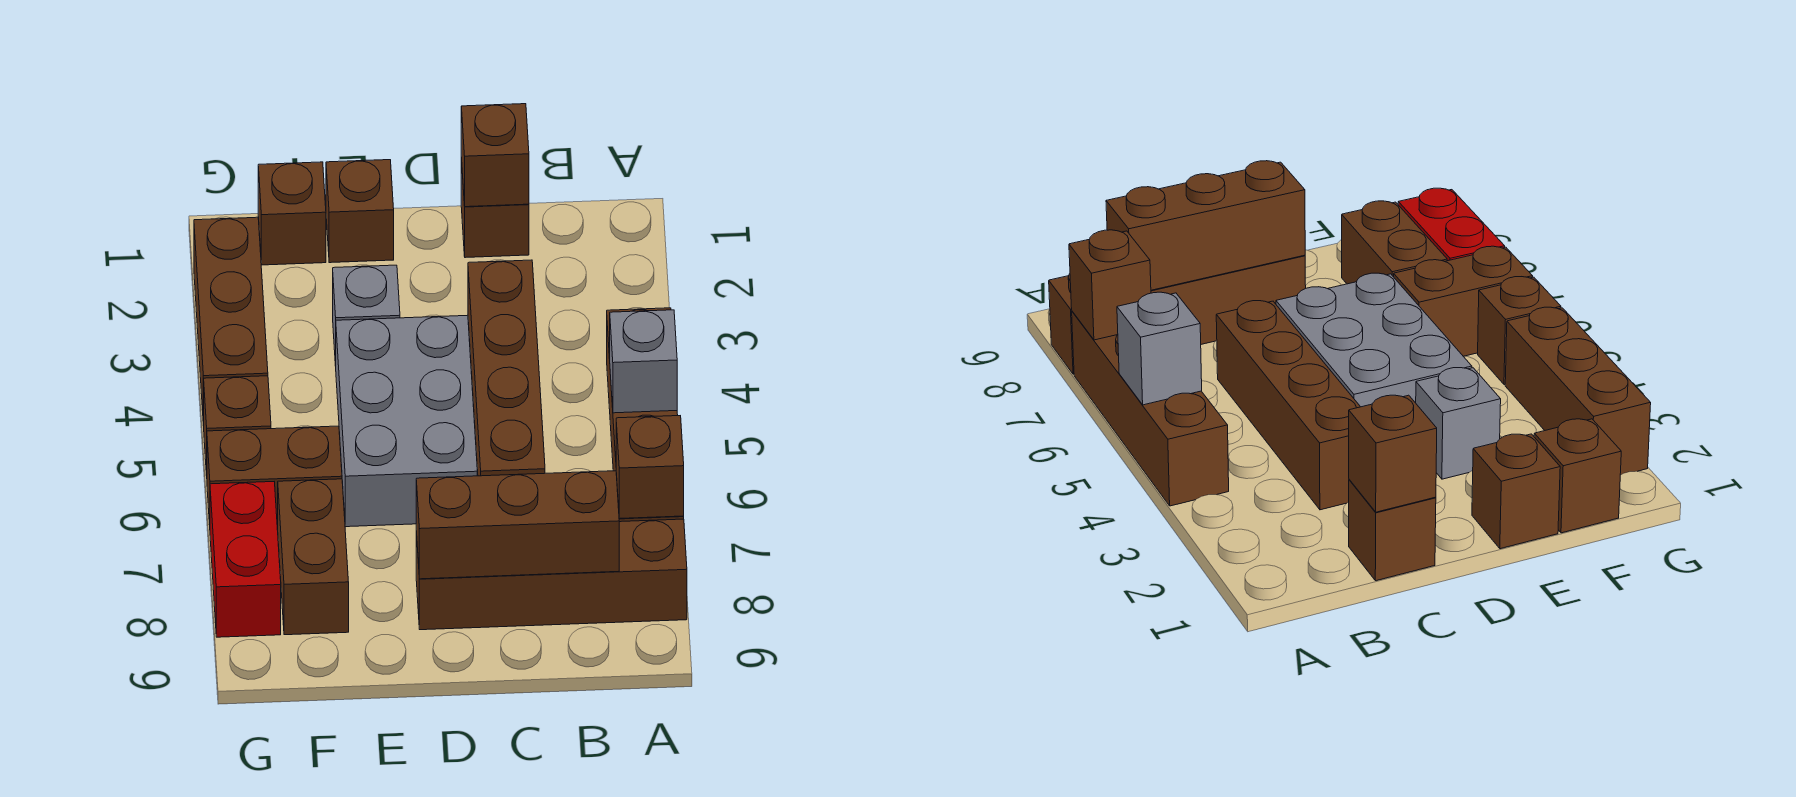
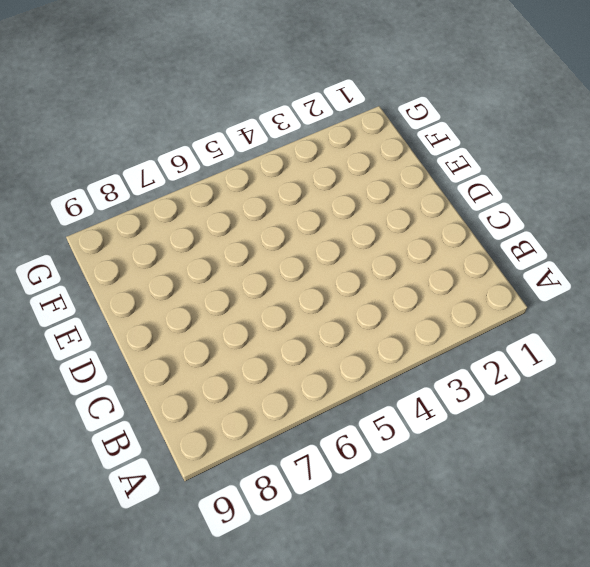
none -> brown brick A4:A7 level 1
none -> brown brick A8:D8 level 1
none -> brown brick C1 level 1

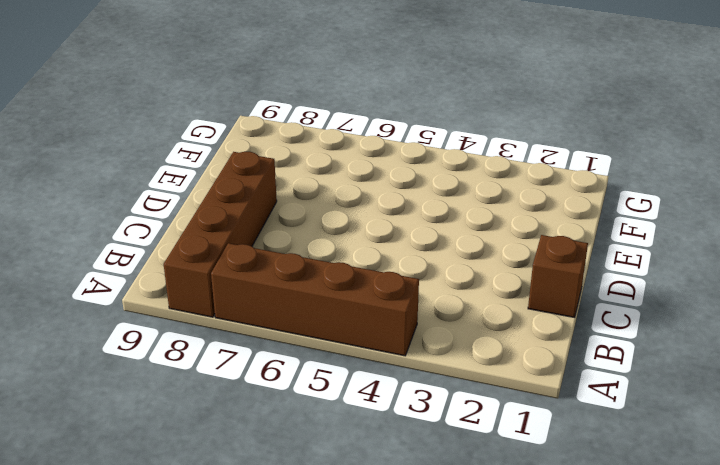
none -> brown brick C3:C6 level 1
none -> grey brick D4:E6 level 1
none -> brown brick E1 level 1

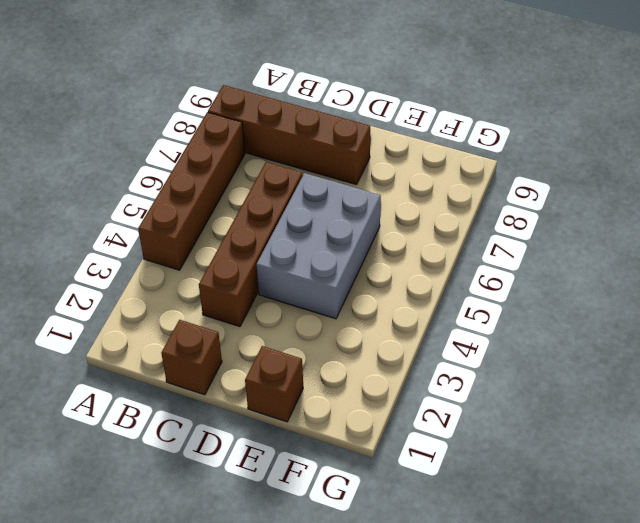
none -> grey brick E3 level 1
none -> brown brick F1 level 1
none -> brown brick F6:G6 level 1

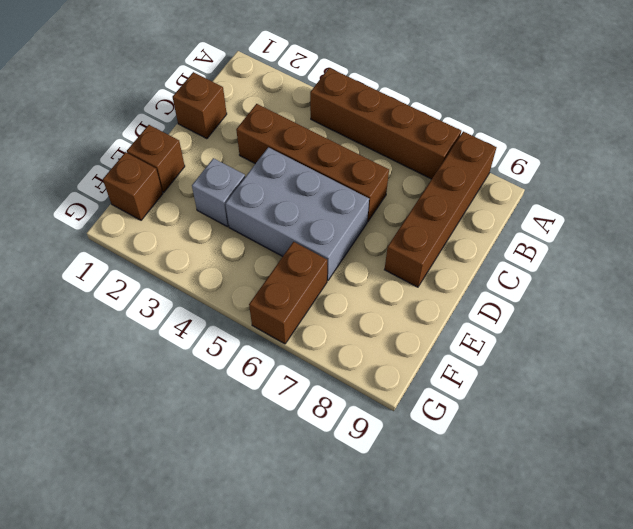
none -> brown brick F7:F8 level 1
none -> brown brick G2:G4 level 1
none -> brown brick G5 level 1

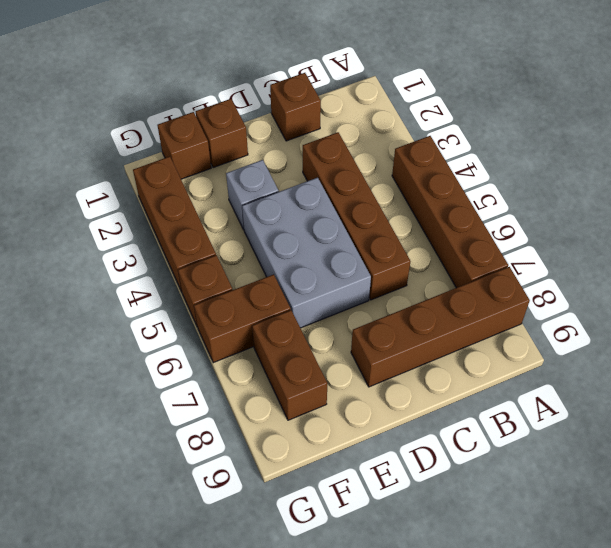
none -> red brick G7:G8 level 1
none -> grey brick A5 level 2
none -> brown brick A7 level 2

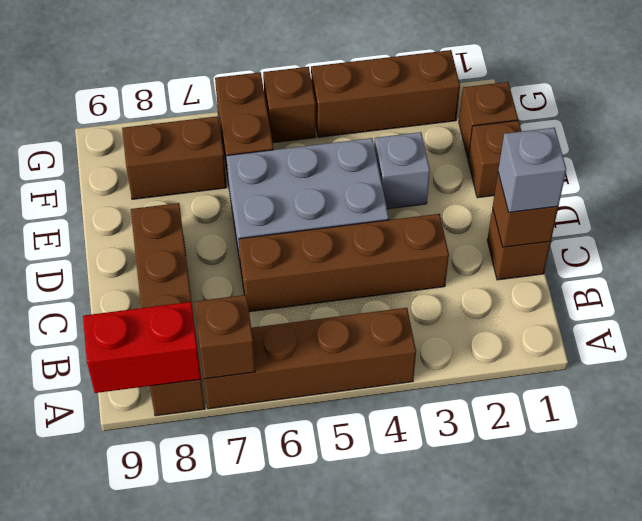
red brick A8:A9 level 2 -> red brick G7:G8 level 1
grey brick C1 level 3 -> grey brick A5 level 2
none -> brown brick B8:D8 level 2

